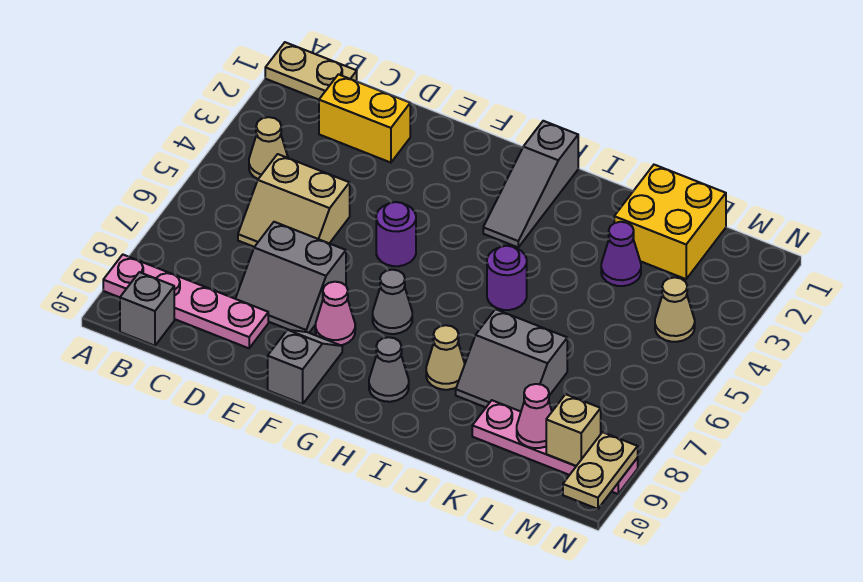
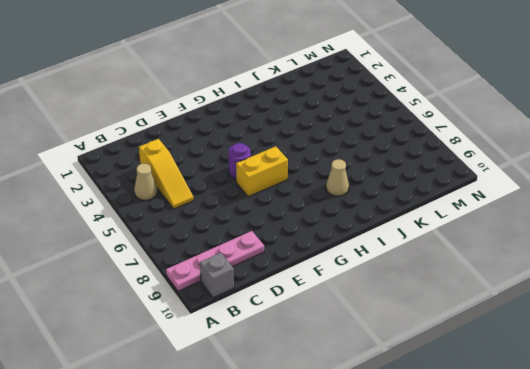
yellow slope C3:C5 level 1 top 3 -> tan slope C5:D6 level 1 top 5
yellow brick F6:G6 level 1 -> yellow brick C2:D2 level 1
none -> tan plate A1:B1 level 1
none -> grey slope D7:E8 level 1 top 7
none -> pink cone F8 level 1

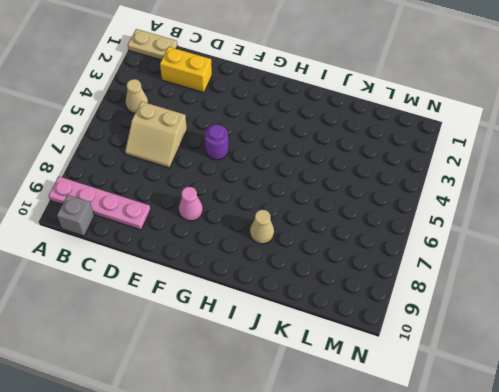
none -> grey slope D7:E8 level 1 top 7
none -> grey slope F9:F10 level 1 top 10
none -> grey cone G7 level 1

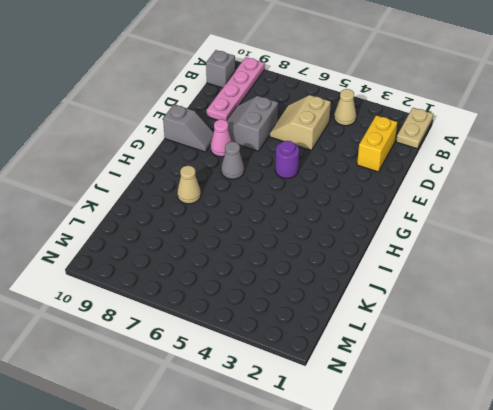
none -> grey slope H1:H3 level 1 top 1
none -> grey cone H9 level 1
none -> purple round brick I5 level 1

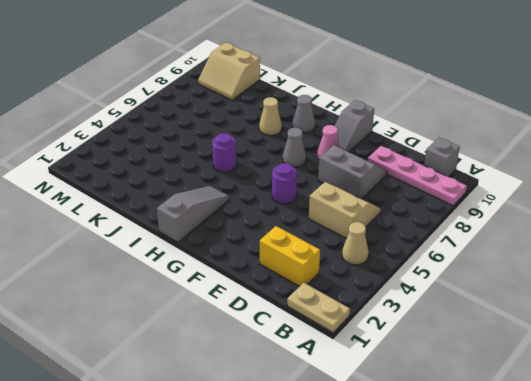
tan slope L9:M10 level 1 top 10 -> pink plate K9:N9 level 1
none -> grey slope J7:K8 level 1 top 7
none -> yellow brick K1:L2 level 1
none -> purple cone K3 level 1

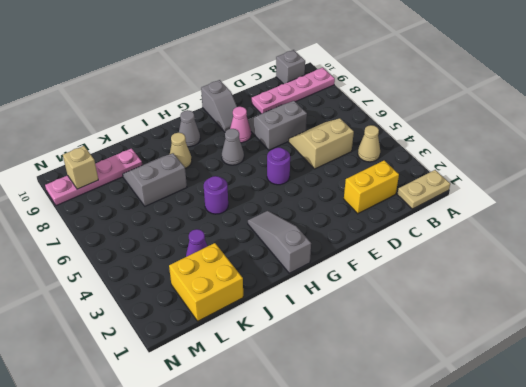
none -> tan cone M4 level 1
none -> pink cone L9 level 2
none -> tan plate N9:N10 level 2

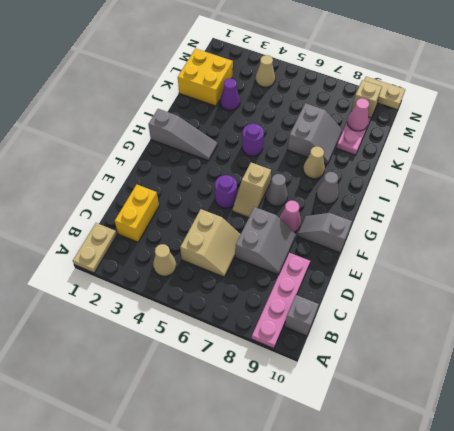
tan slope F6:G6 level 1 top G -> none

